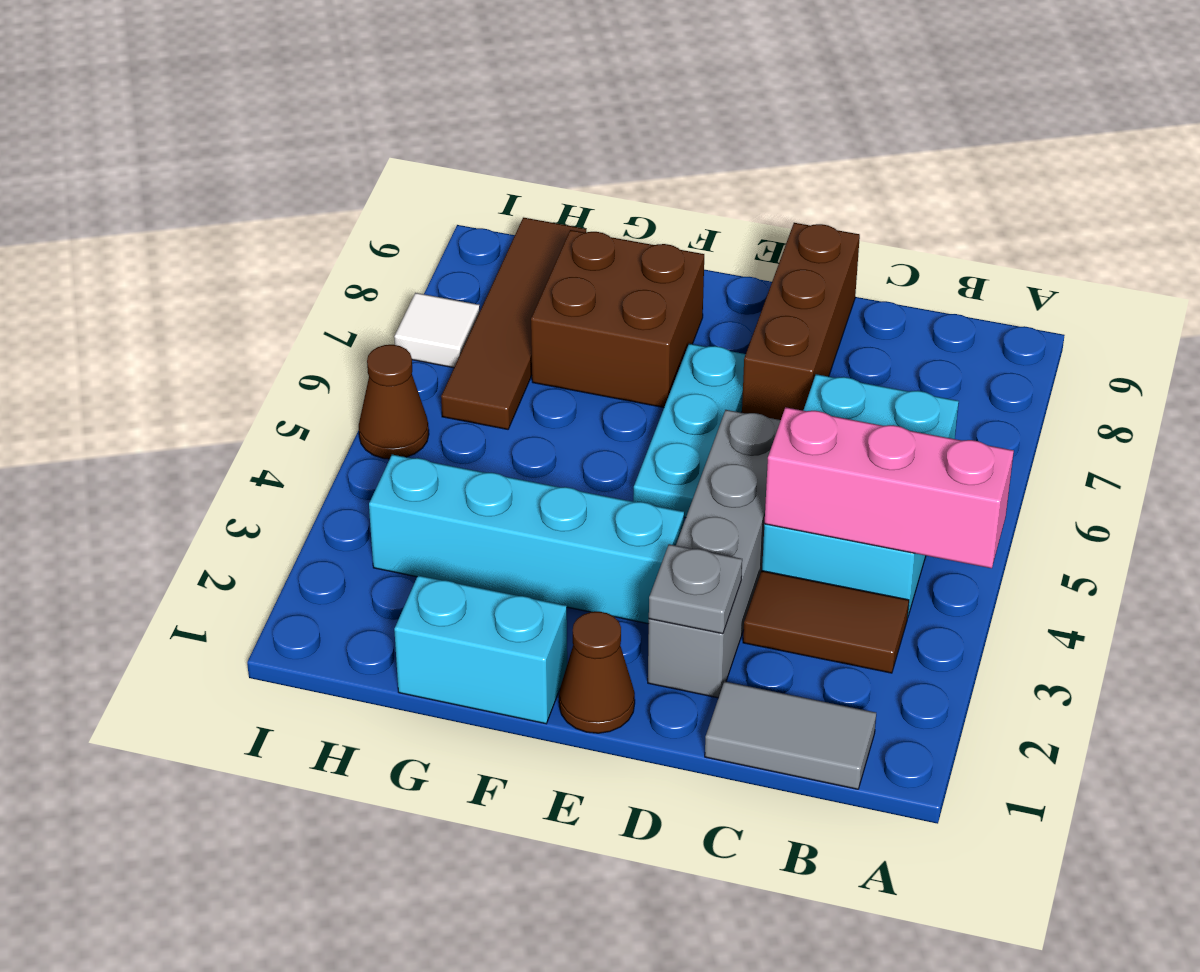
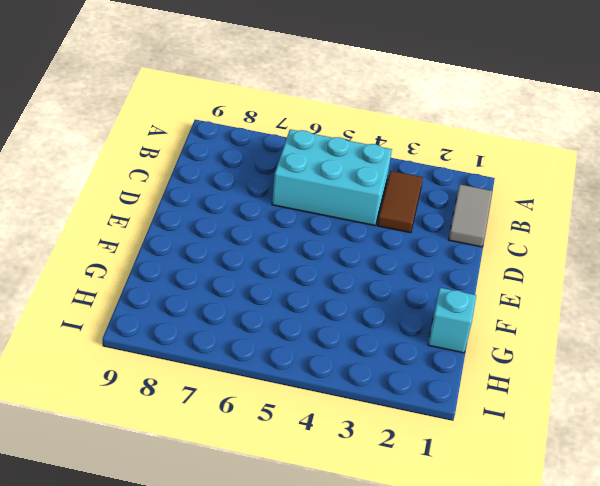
cyan brick G1 level 1 -> cyan brick F1:G1 level 1
none -> grey brick D2:D5 level 1
none -> brown brick D7:D9 level 1
none -> brown cone E1 level 1

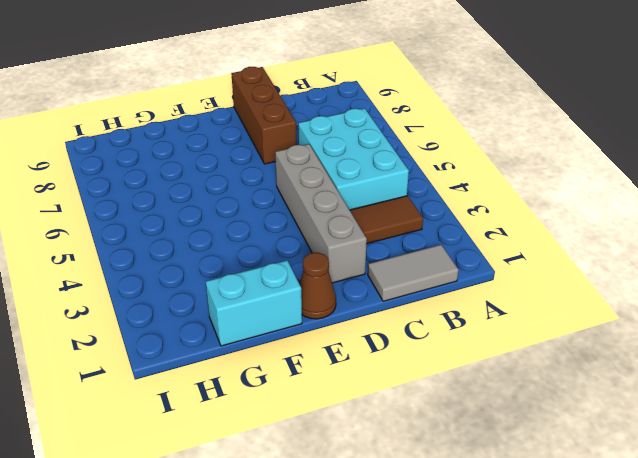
none -> cyan brick E3:H3 level 1
none -> cyan plate E5:E7 level 1
none -> brown brick F7:G8 level 1

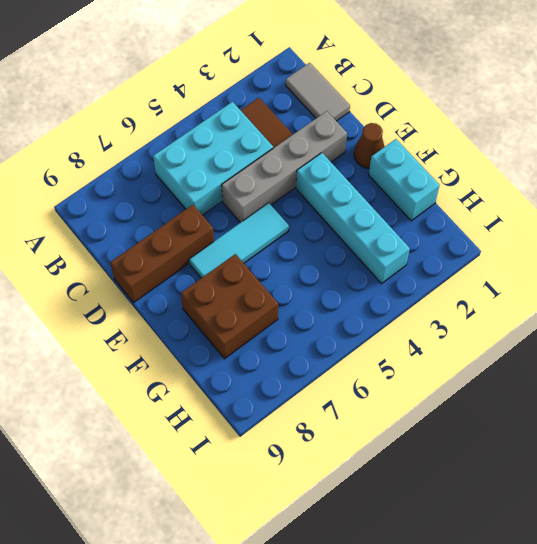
cyan tile E5:E7 level 1 -> cyan plate E5:E7 level 1
none -> brown tile H6:H9 level 1
none -> brown cone I5 level 1
none -> white tile I7 level 1

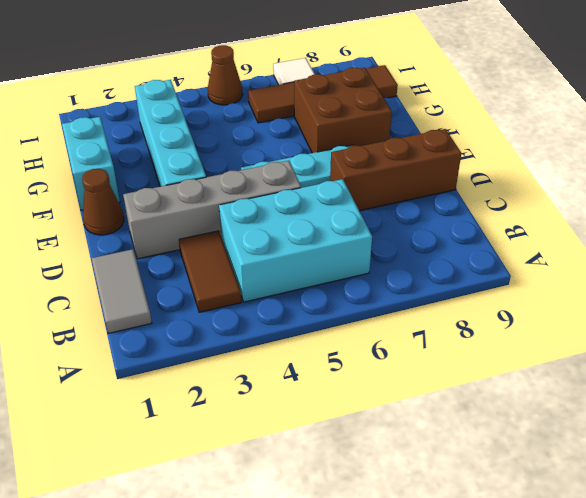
none -> pink brick A4:C4 level 2
none -> grey plate D2 level 2

